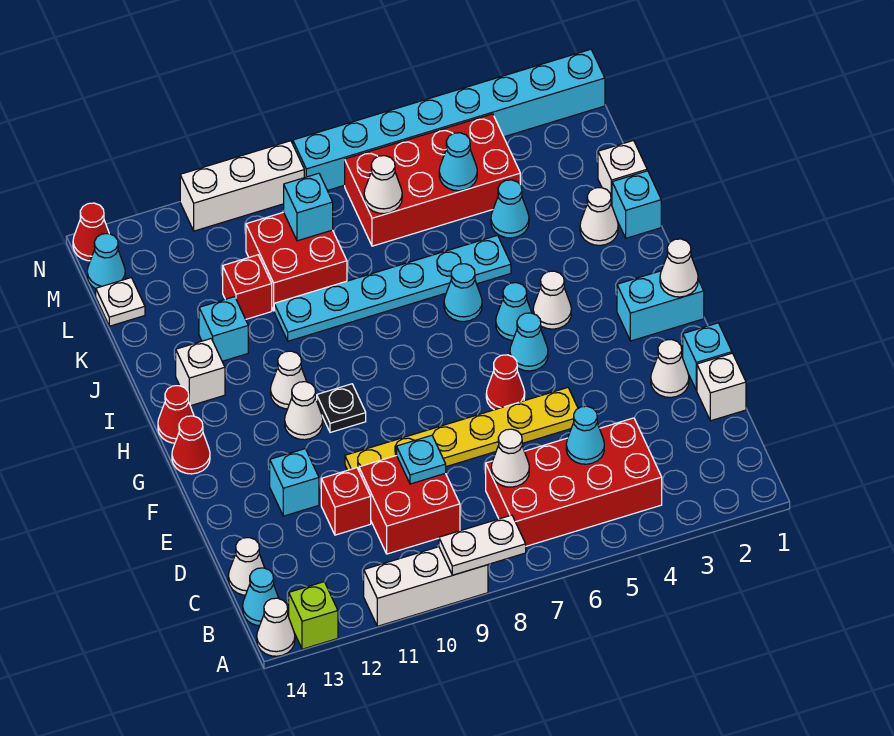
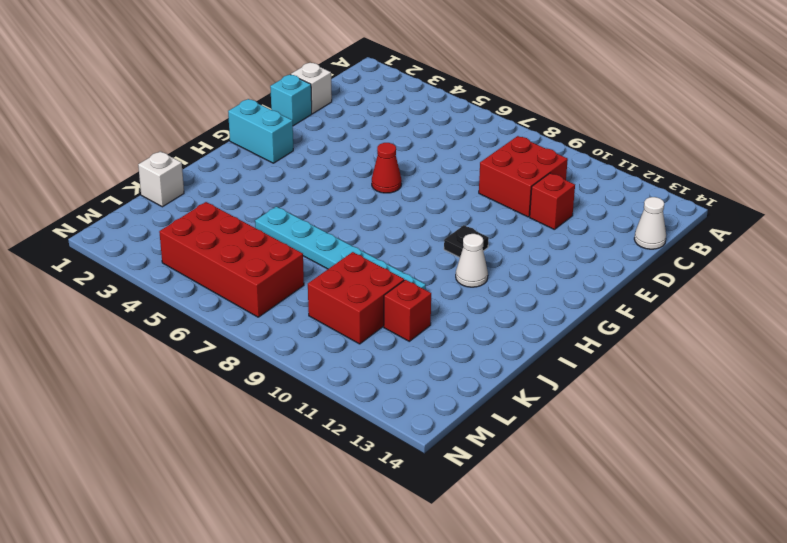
none -> white brick A9:A11 level 1
none -> lime brick A13 level 1
none -> white cone A14 level 1
none -> red brick B4:C7 level 1

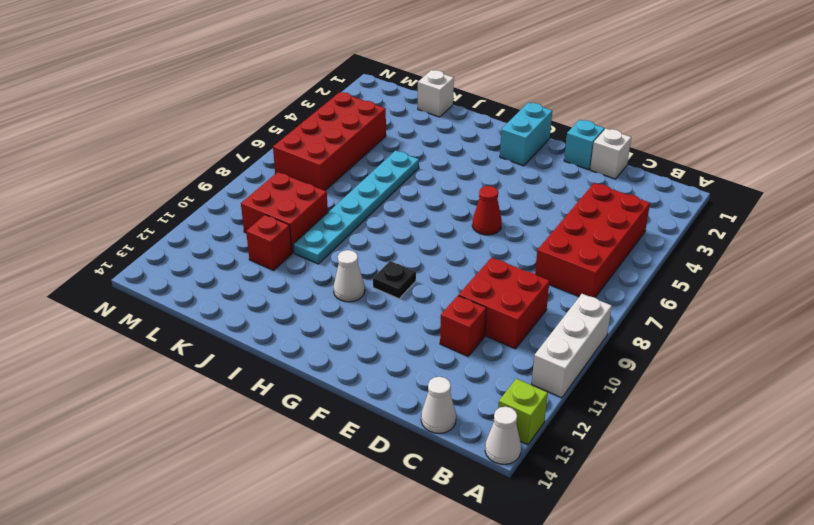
none -> cyan cone B14 level 1
none -> white cone E2 level 1
none -> yellow plate E5:E10 level 1
none -> cyan brick E12 level 1

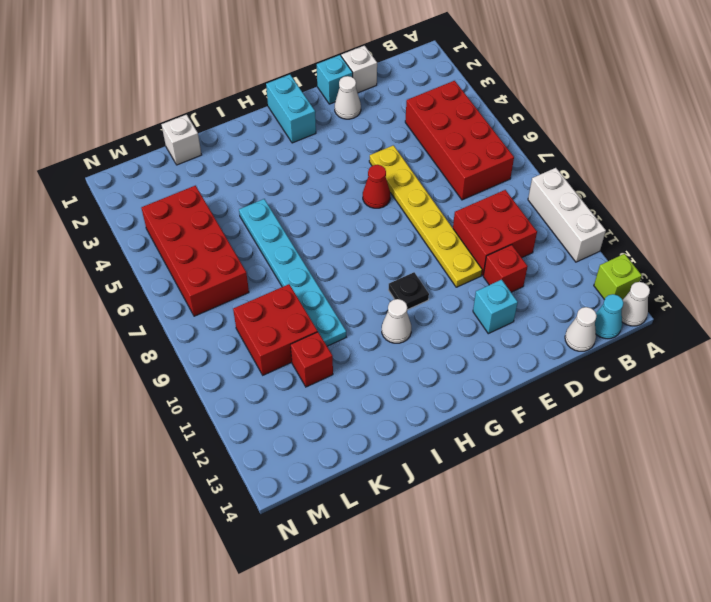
none -> cyan cone G5 level 1
none -> white cone G11 level 1
none -> red cone G14 level 1
none -> white cone H4 level 1

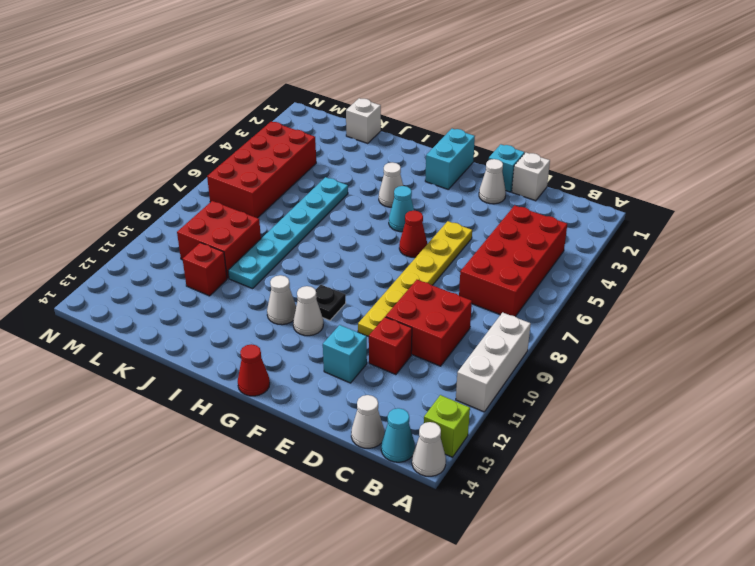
none -> cyan cone H5 level 1
none -> red cone H14 level 1
none -> cyan cone I6 level 1
none -> white brick I13 level 1

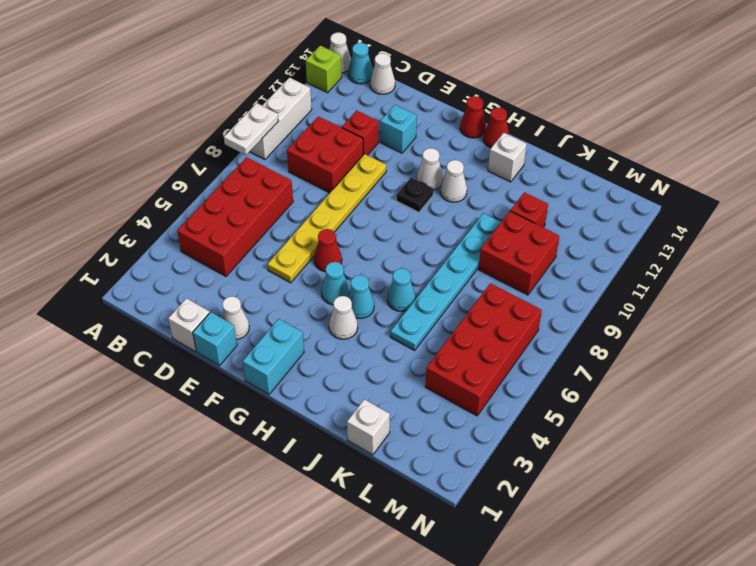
none -> cyan brick J1 level 1
none -> white cone J2 level 1
none -> cyan brick J12 level 1
none -> cyan cone K4 level 1

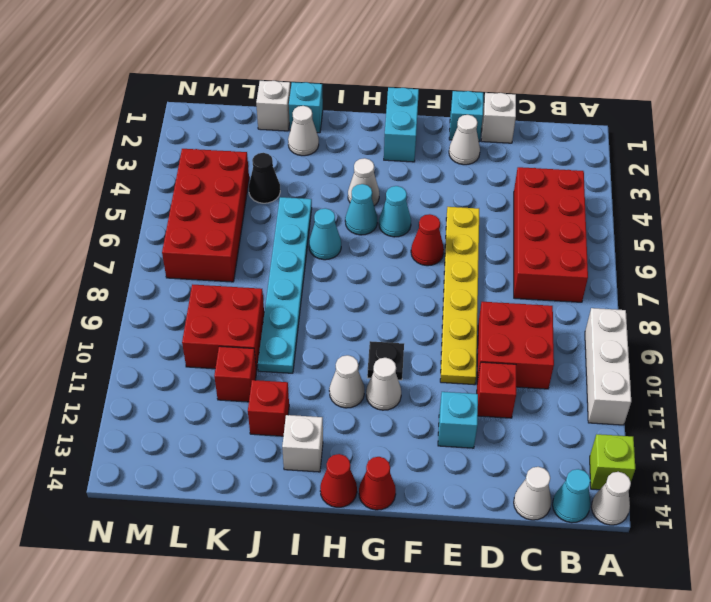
red brick J12 level 1 -> cyan brick J12 level 1
black cone K4 level 1 -> cyan cone K4 level 1
none -> white plate L14 level 1
none -> cyan cone M14 level 1
none -> cyan brick N1:N8 level 1
none -> white brick N9:N11 level 1

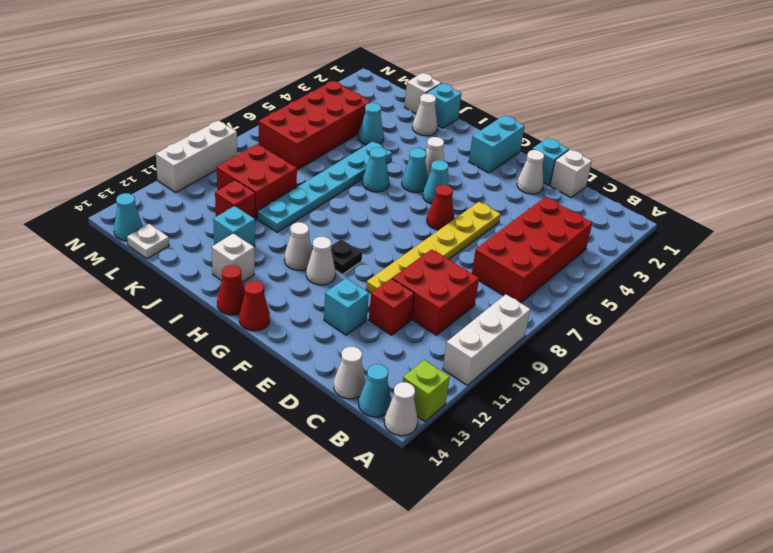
none -> cyan brick N1:N8 level 1
none -> red cone N14 level 1
none -> white plate A8:A9 level 2
none -> cyan cone C5 level 2

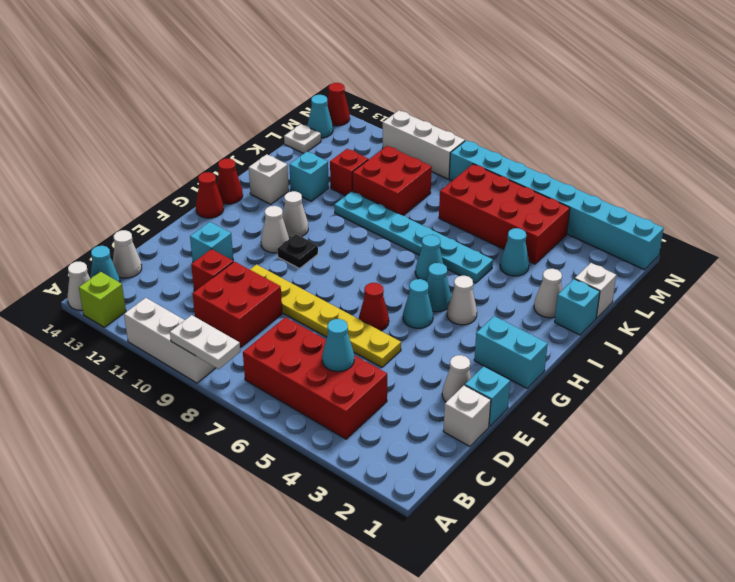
none -> white cone C7 level 2
none -> cyan plate D9 level 2
none -> white cone G1 level 2
none -> cyan cone L5 level 2

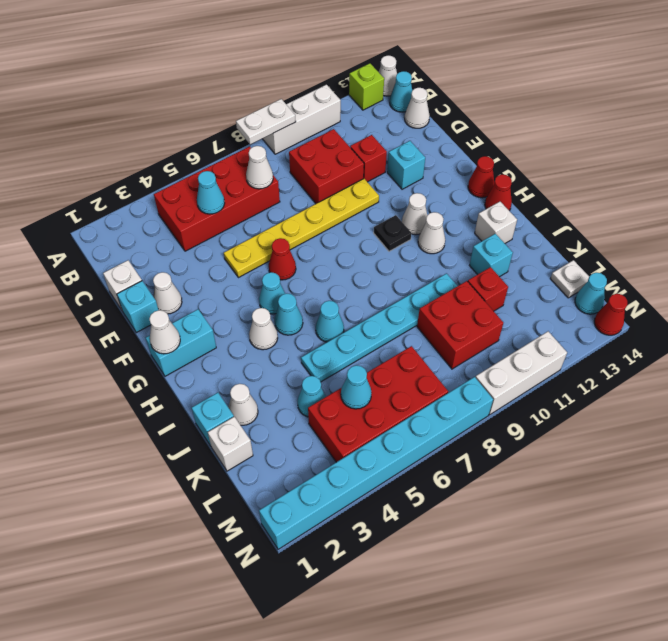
none -> cyan plate D9 level 2
none -> white cone L7 level 2
none -> cyan brick L9 level 2

